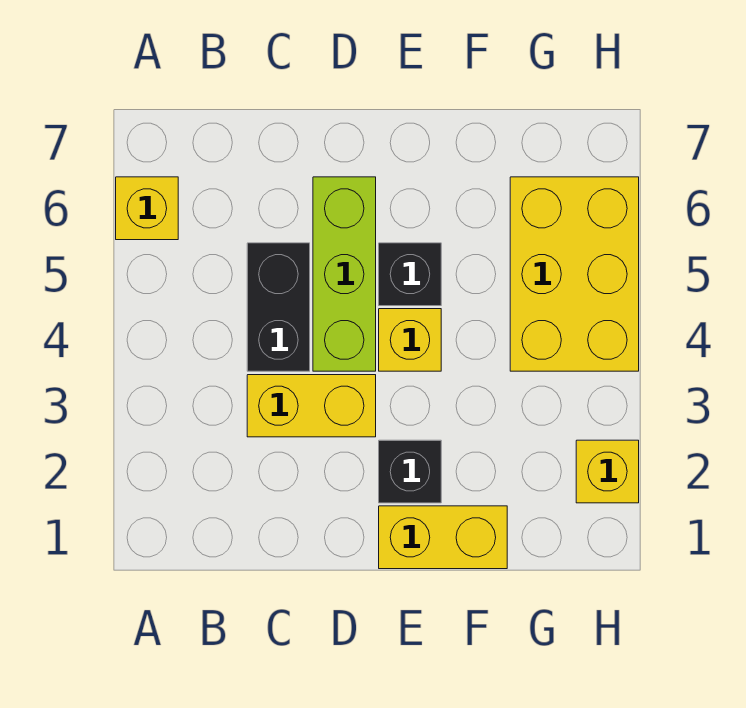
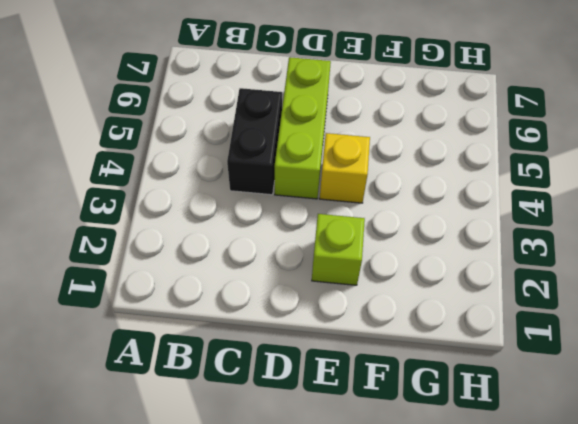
lime brick E2 level 1 -> black brick E2 level 1
none -> yellow brick A6 level 1
none -> yellow brick C3:D3 level 1

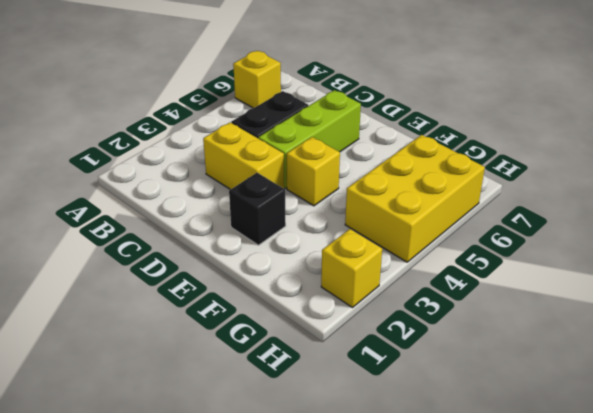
none -> yellow brick E1:F1 level 1
none -> black brick E5 level 1

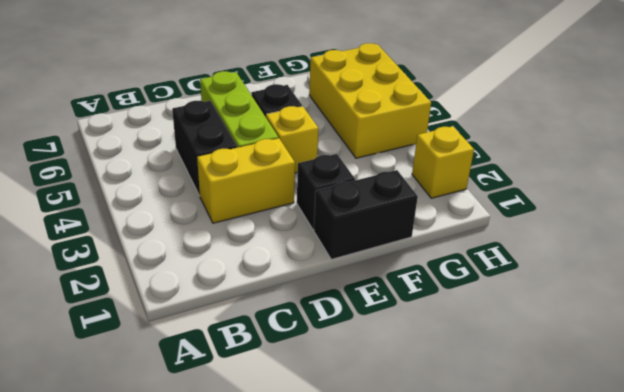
black brick E1:F1 level 1 -> yellow brick E1:F1 level 1
none -> yellow brick A6 level 1

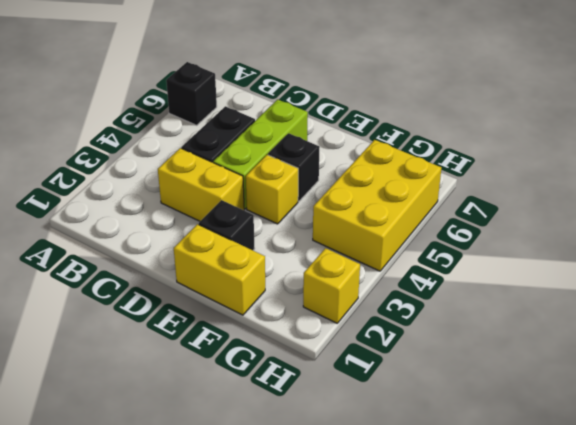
black brick A6 level 1 -> yellow brick A6 level 1

